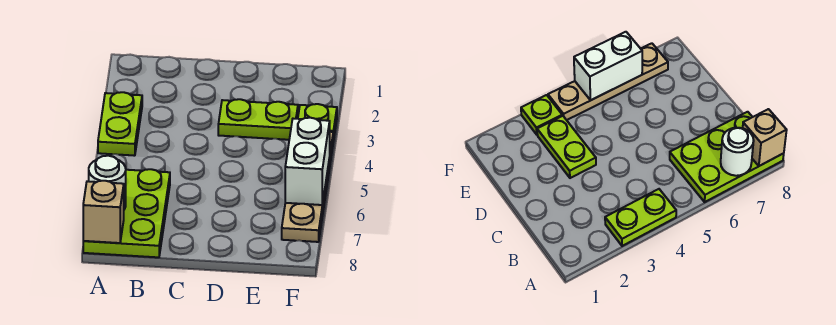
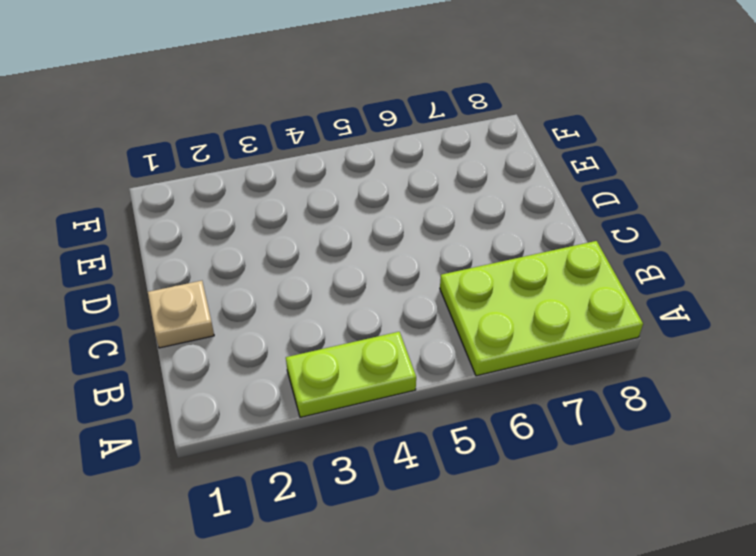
tan plate C1 level 1 -> none
none -> lime plate D3:E3 level 1
none -> lime plate F3 level 1

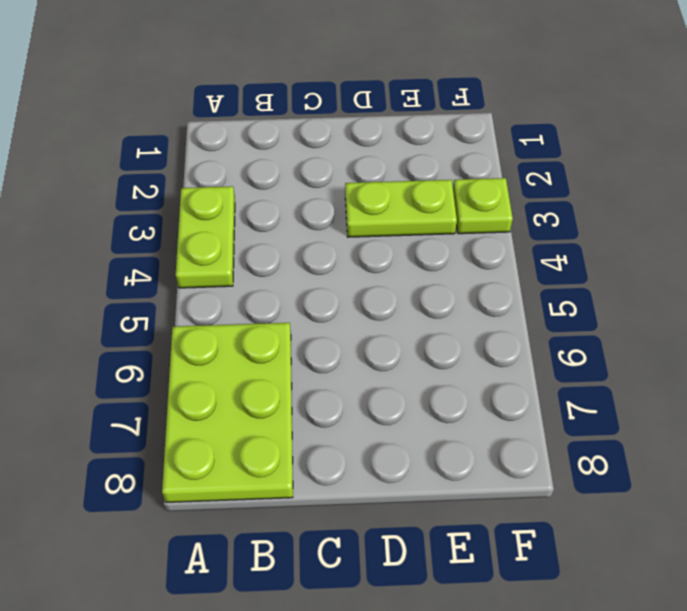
none -> tan plate F4:F7 level 1
none -> white round brick A7 level 2

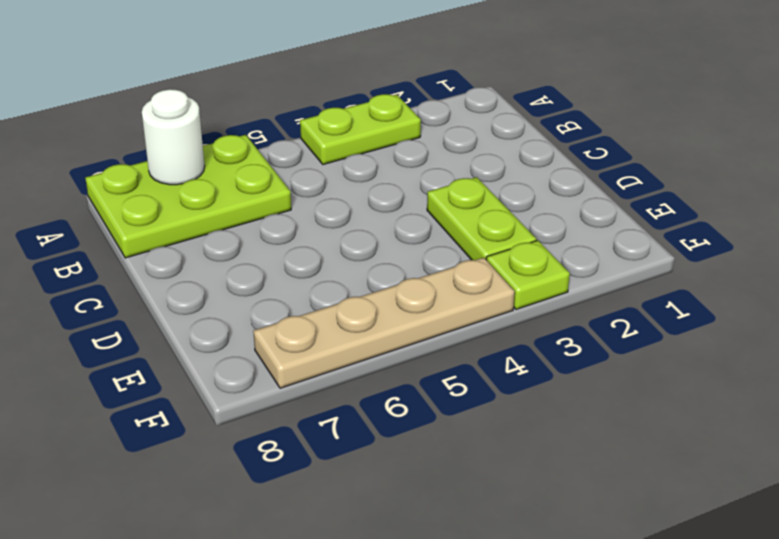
none -> tan brick A8 level 2
none -> white brick F5:F6 level 2

